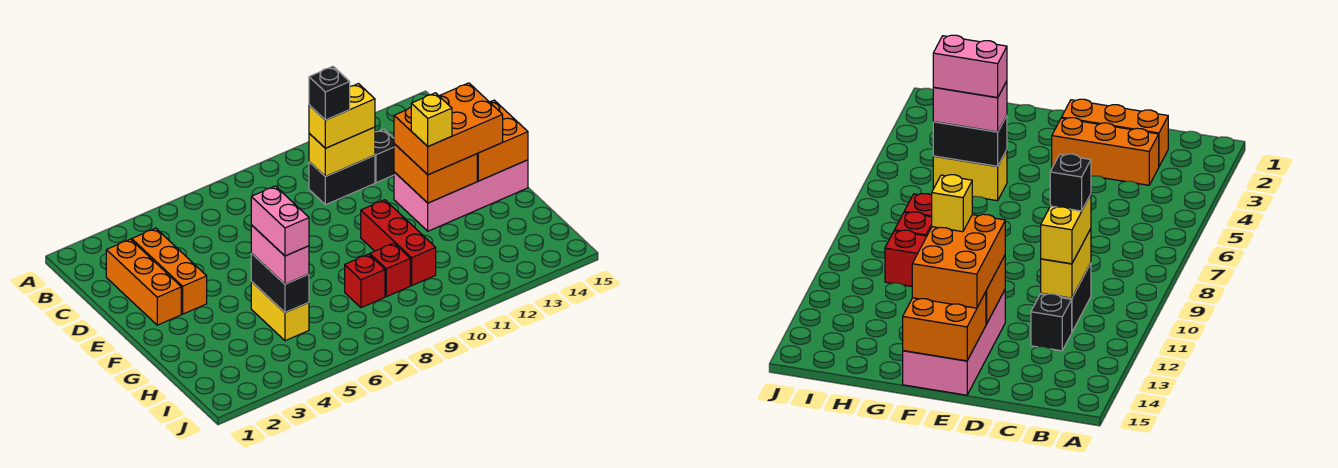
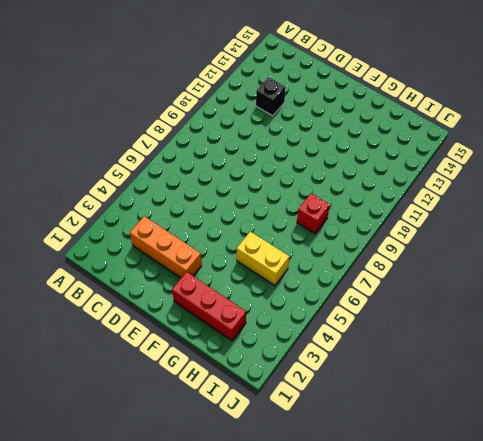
red brick F2:H2 level 1 -> red brick F10:H10 level 1
none -> orange brick C2:E2 level 1
none -> black brick C10:C11 level 1
none -> pink brick E12:F15 level 1

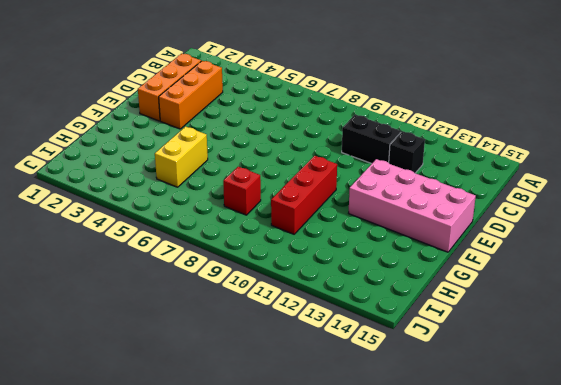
none -> red brick H9 level 1
none -> yellow brick C10:C11 level 2
none -> orange brick E12:F13 level 2

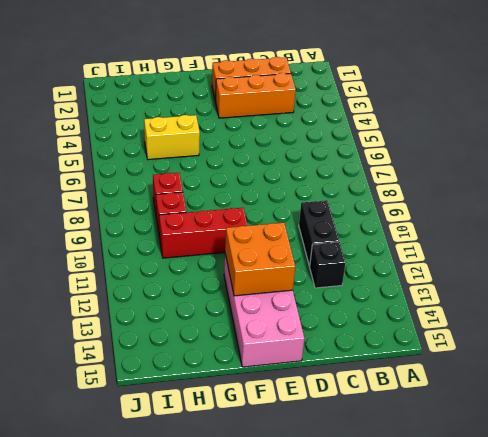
none -> yellow brick C10:C11 level 2
none -> orange brick E14:F15 level 2
none -> black brick G5:H5 level 2

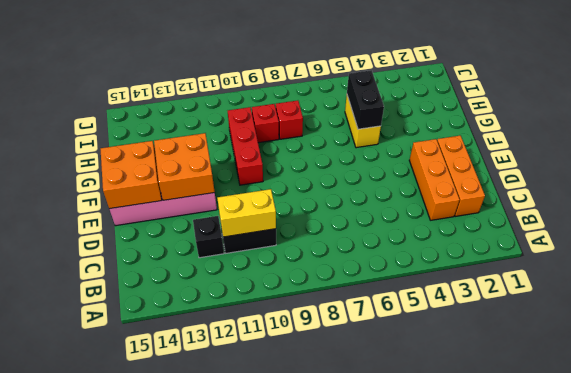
none -> yellow brick C10:C11 level 3
none -> orange brick E12:F14 level 3
none -> pink brick G5:H5 level 3

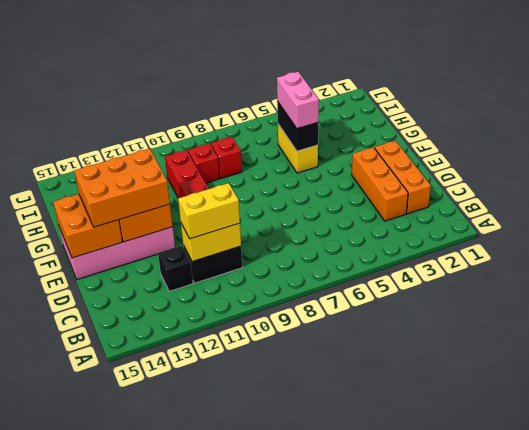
none -> black brick C10 level 4
none -> yellow brick F12 level 4
none -> pink brick G5:H5 level 4

